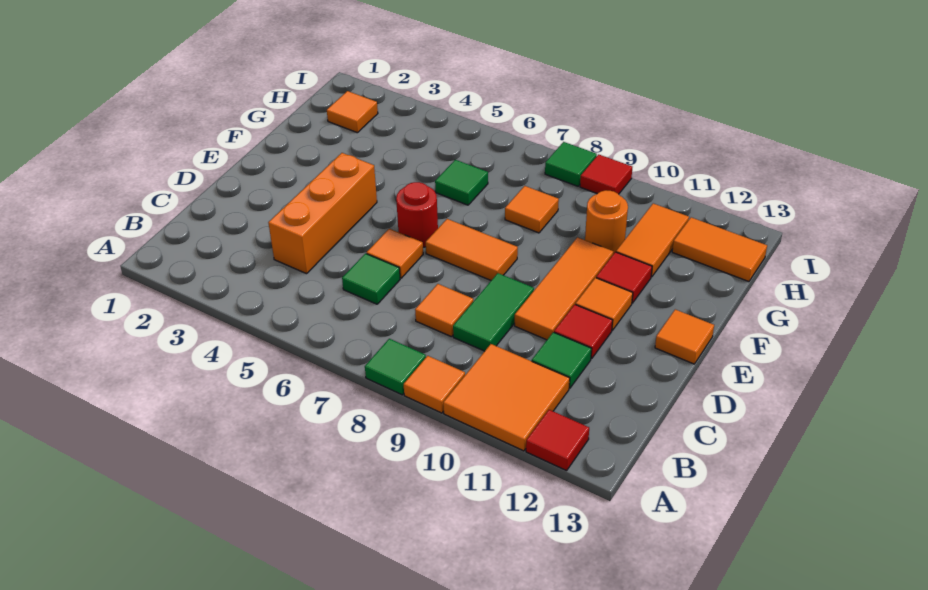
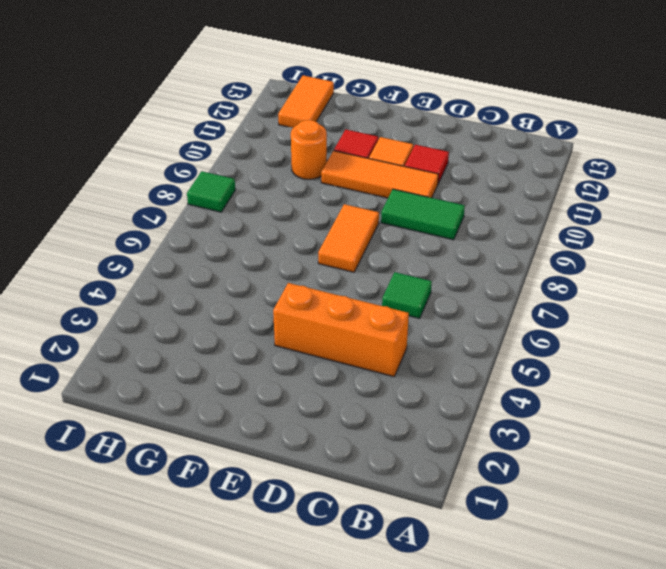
none -> green tile A8 level 1
none -> orange tile A9 level 1
none -> orange tile A10:B11 level 1

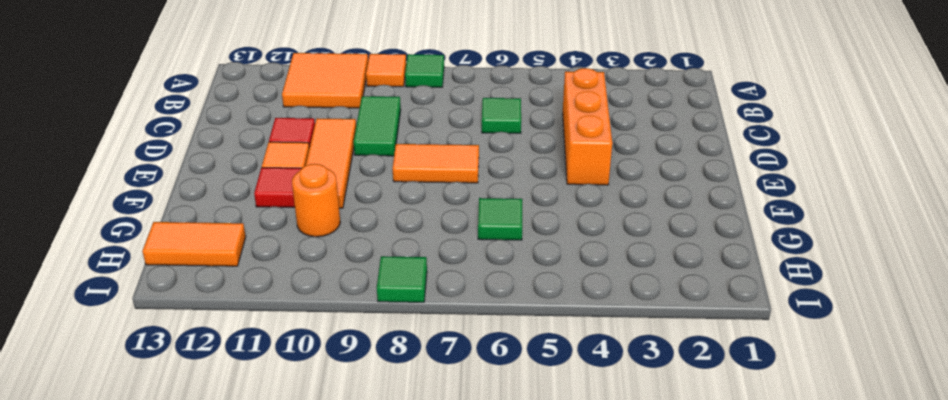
none -> red tile A12 level 1
none -> orange tile C8 level 1
none -> green tile C11 level 1

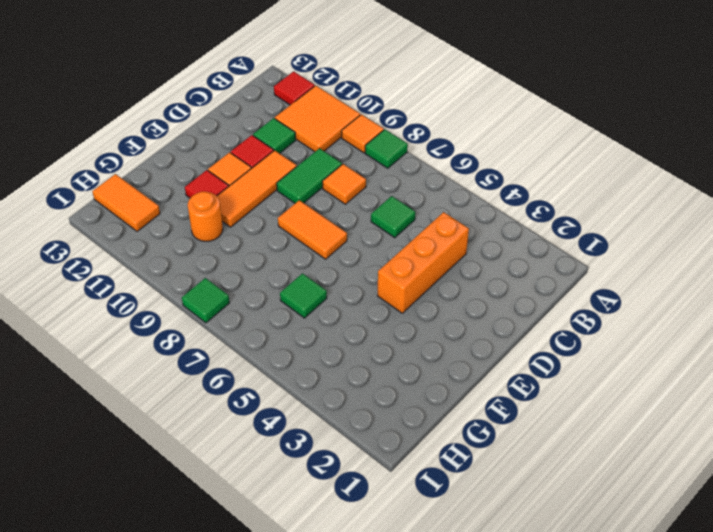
none -> orange tile D6 level 1
none -> red round brick E6 level 1
none -> orange tile E13 level 1

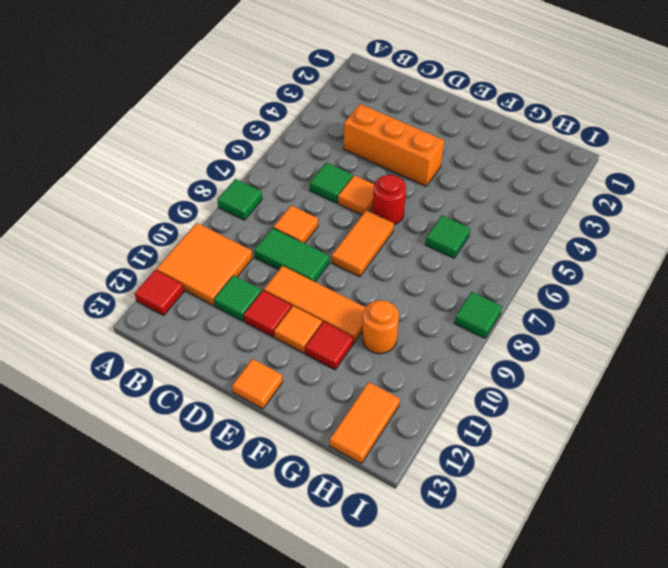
none -> orange tile A9 level 1
none -> orange tile G8 level 1
none -> orange tile G11:H11 level 1

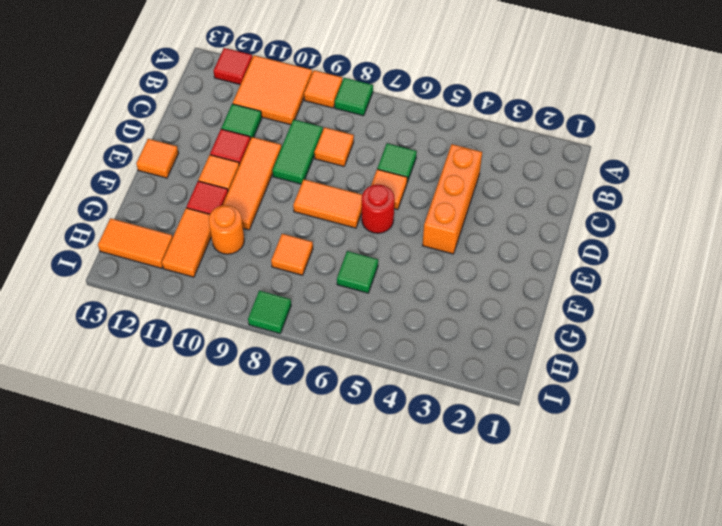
none -> orange tile H2 level 1
none -> red tile I9 level 1

